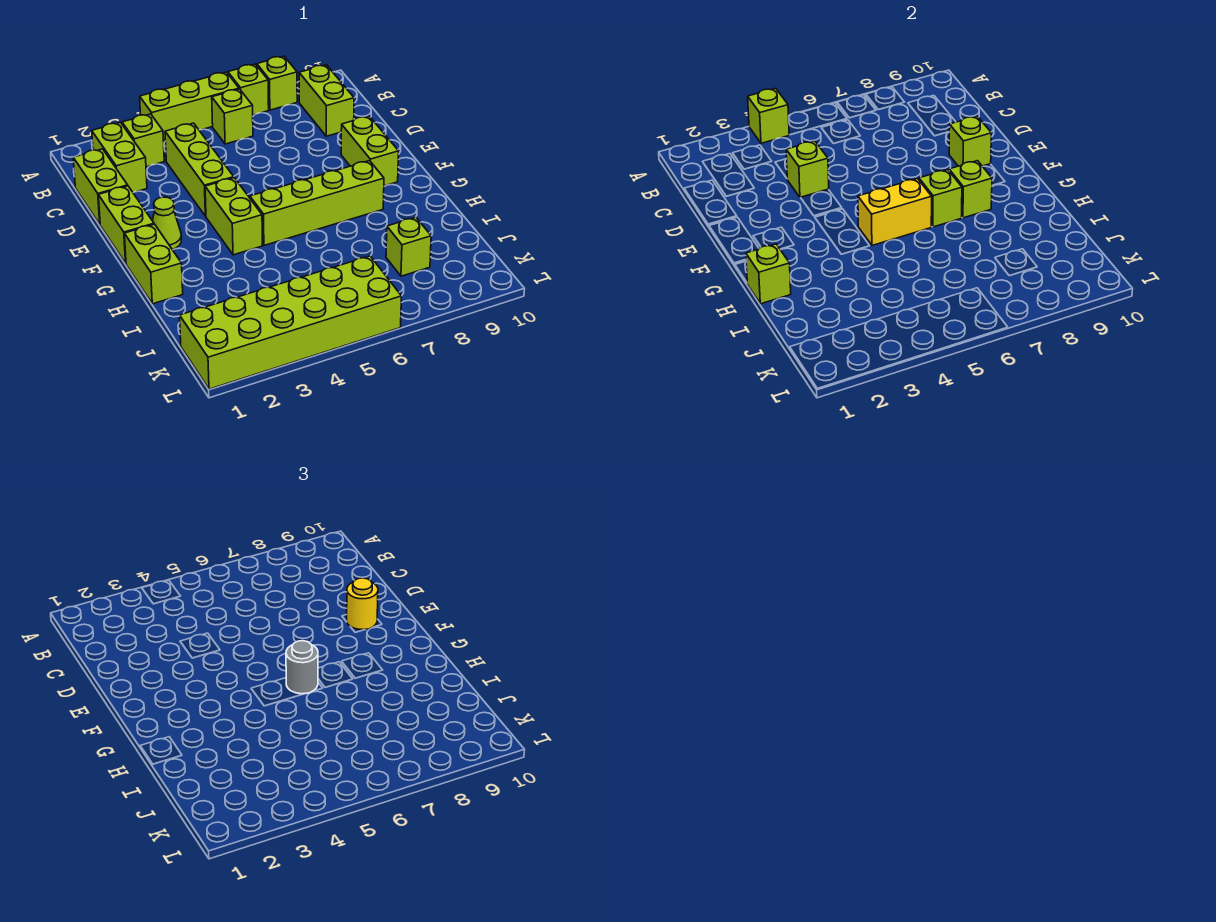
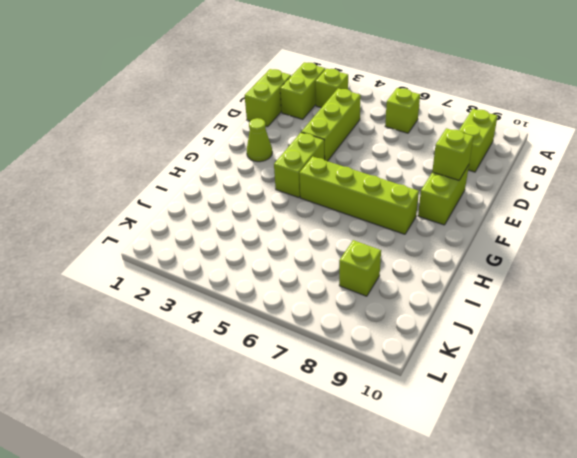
none -> lime brick A4:A6 level 1
none -> lime brick A7 level 1
none -> lime brick A8 level 1

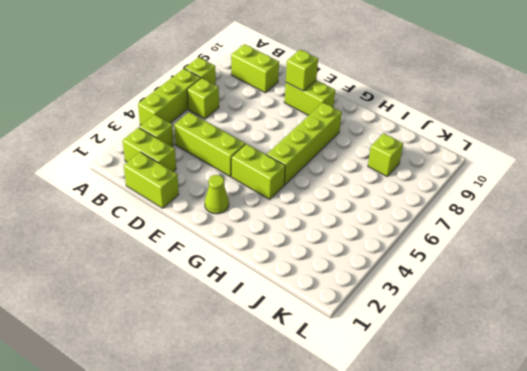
none -> lime brick A8 level 1
none -> lime brick E1:F1 level 1
none -> lime brick G1:H1 level 1

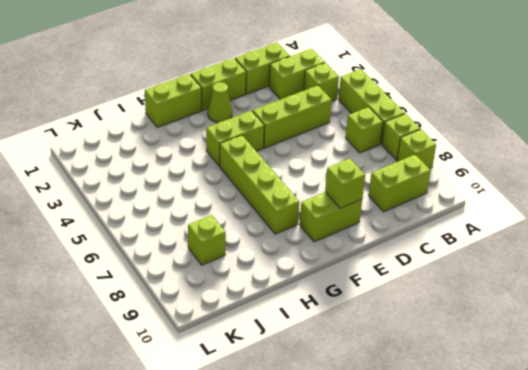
none -> lime brick K1:L6 level 1
none -> lime brick A4 level 2
none -> lime brick D4 level 2

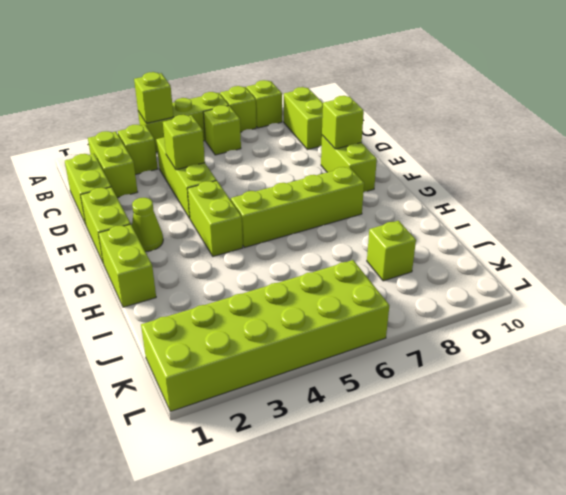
none -> yellow brick G5:G6 level 2
none -> lime brick G7 level 2
none -> lime brick G8 level 2

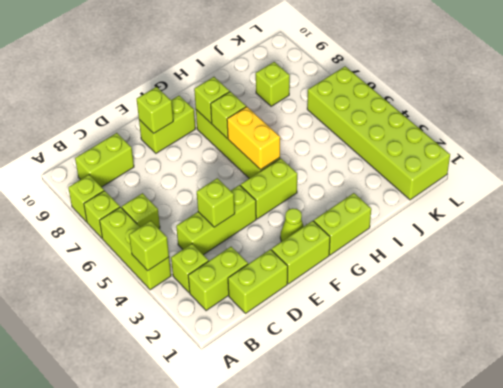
none -> lime brick H1 level 2
none -> yellow round brick E9 level 3
none -> grey round brick G6 level 3

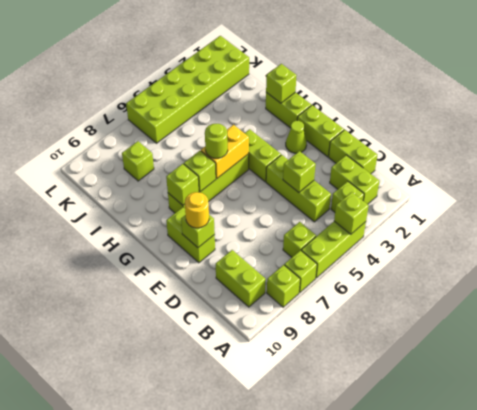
lime round brick G6 level 3 -> grey round brick G6 level 3

